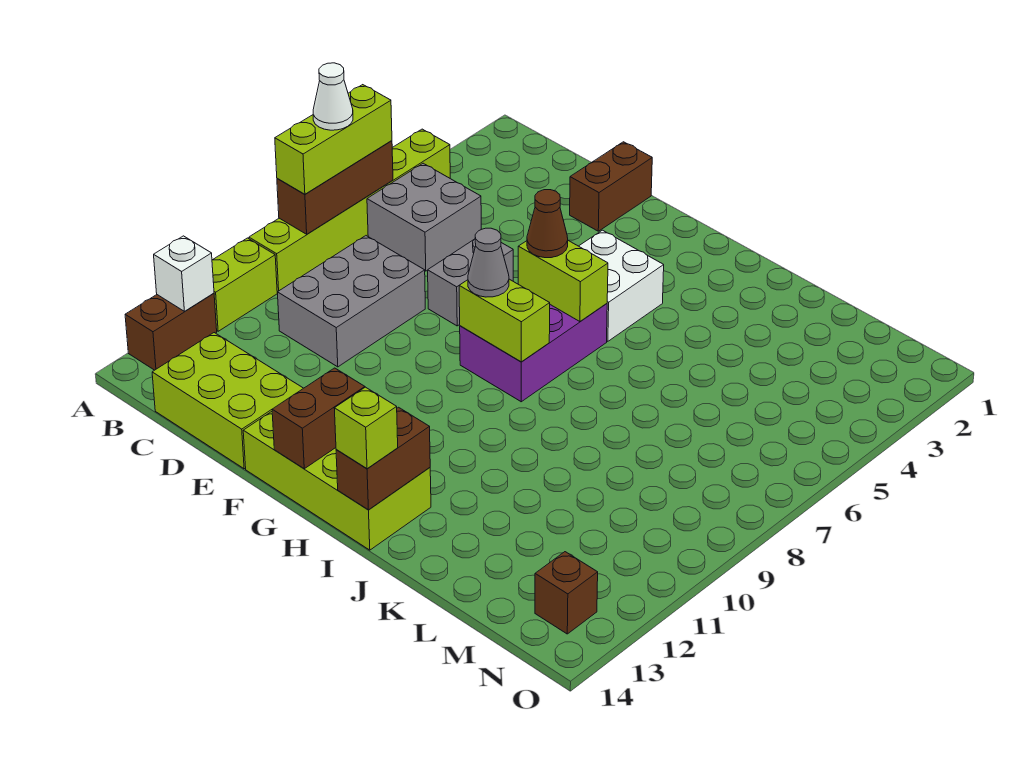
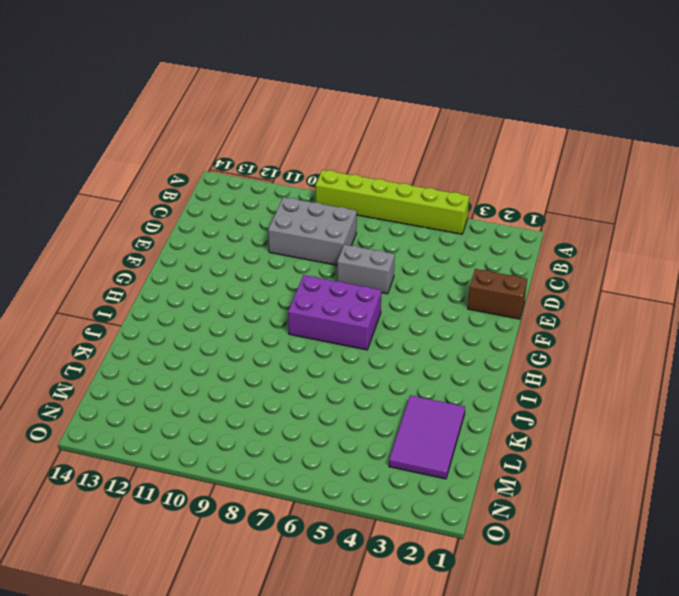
purple tile K2:M3 level 1 -> none
none -> lime brick A10:A11 level 1
none -> brown brick A12:A13 level 1
none -> grey brick B5:C6 level 1

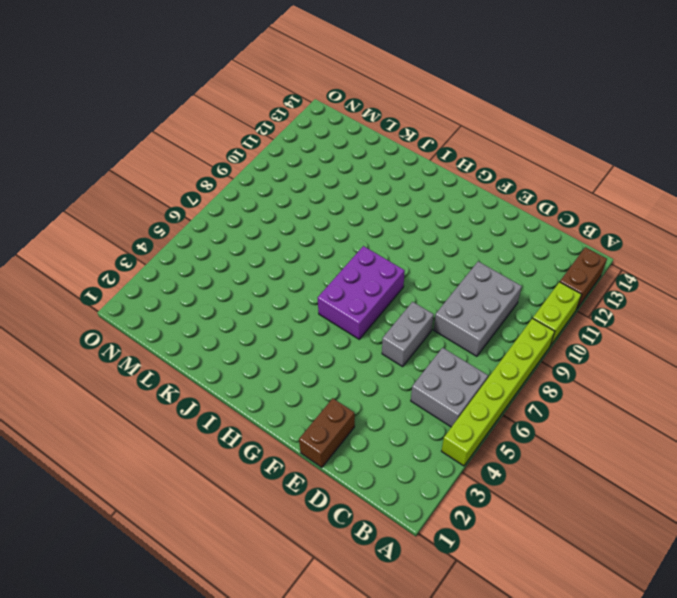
none -> lime brick C13:E14 level 1
none -> lime brick F13:I14 level 1
none -> white brick G4:H5 level 1

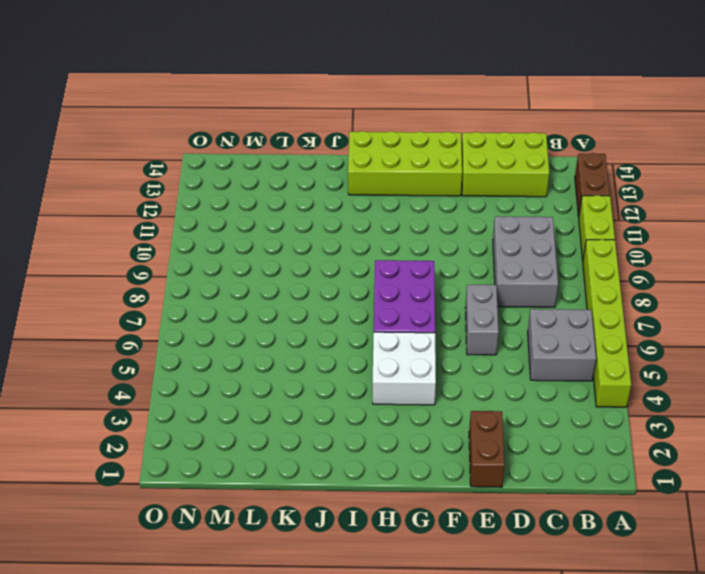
none -> brown brick N13 level 1
none -> brown brick A6:A8 level 2
none -> white brick A12 level 2

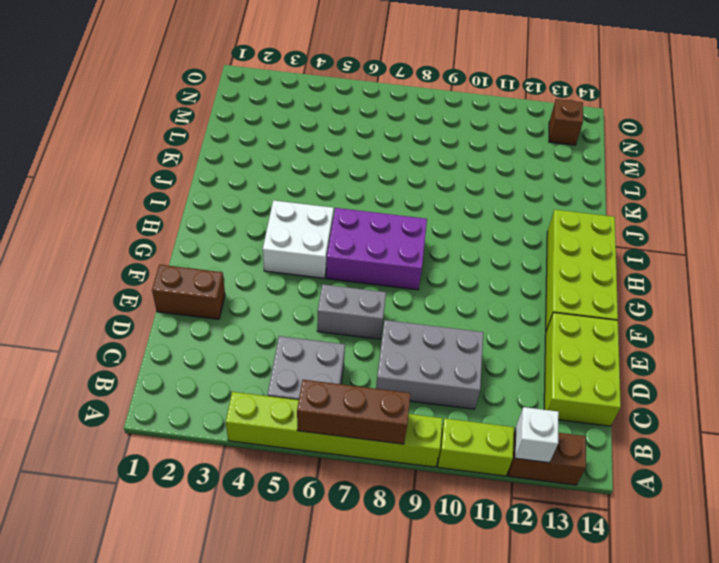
none -> lime brick G6:H6 level 2
none -> lime brick G8:H8 level 2
none -> brown brick G13:G14 level 2

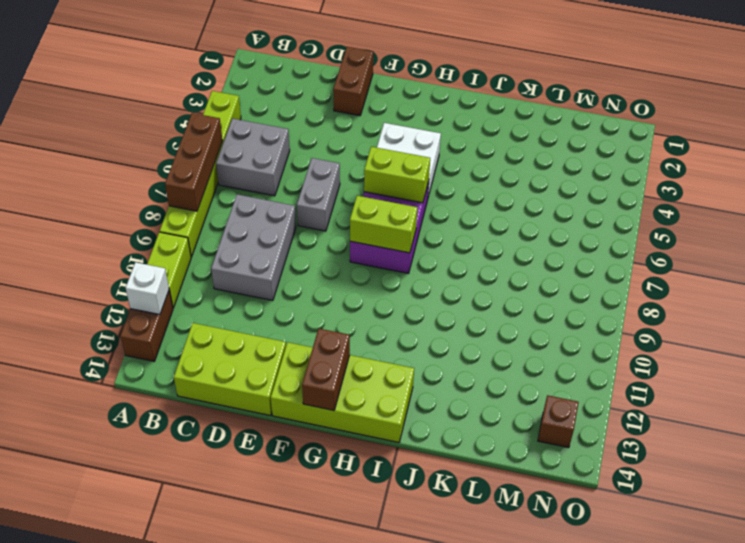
none -> brown brick I13:I14 level 2
none -> lime brick A6:A8 level 3
none -> brown cone G6 level 3

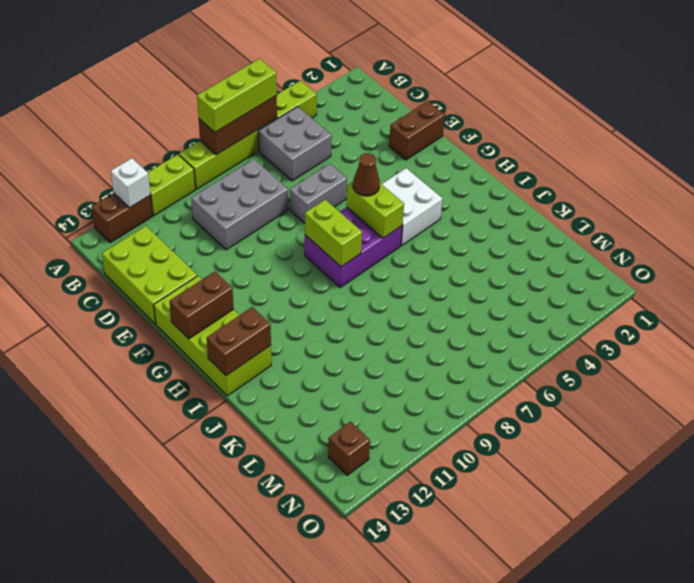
none -> grey cone G8 level 3
none -> lime brick I14 level 3
none -> white cone A7 level 4

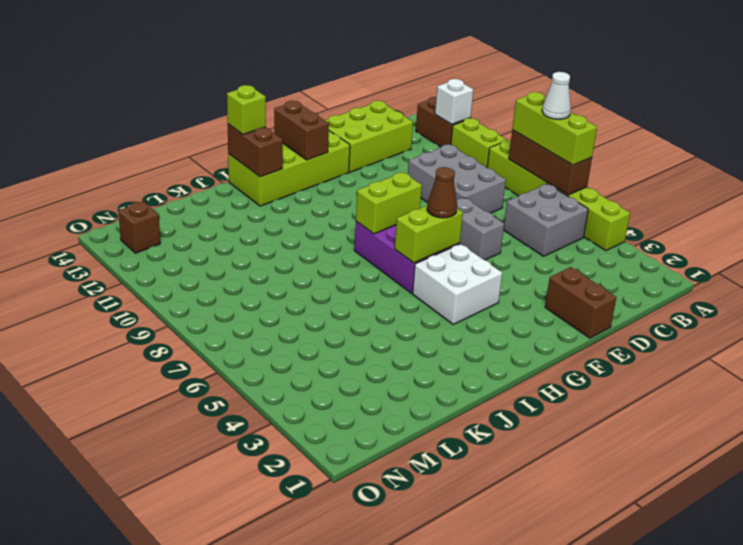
none -> grey cone G8 level 3

